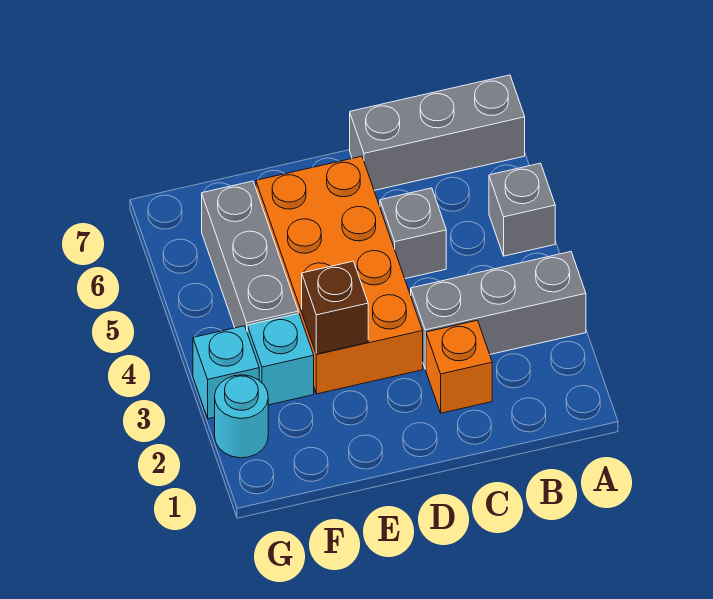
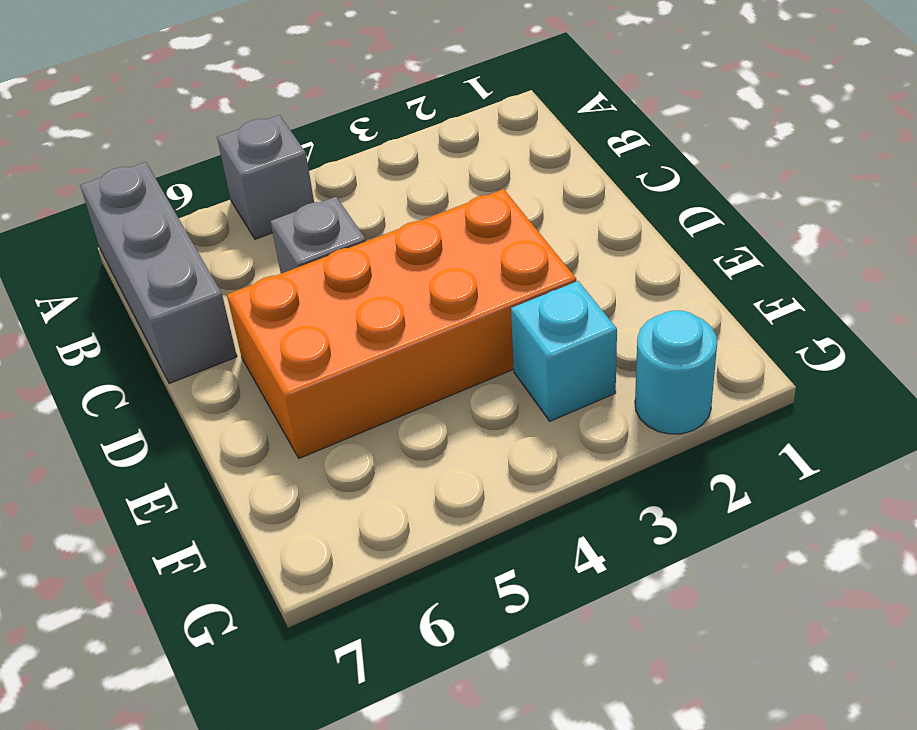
none -> grey brick A3:C3 level 1
none -> orange brick C2 level 1

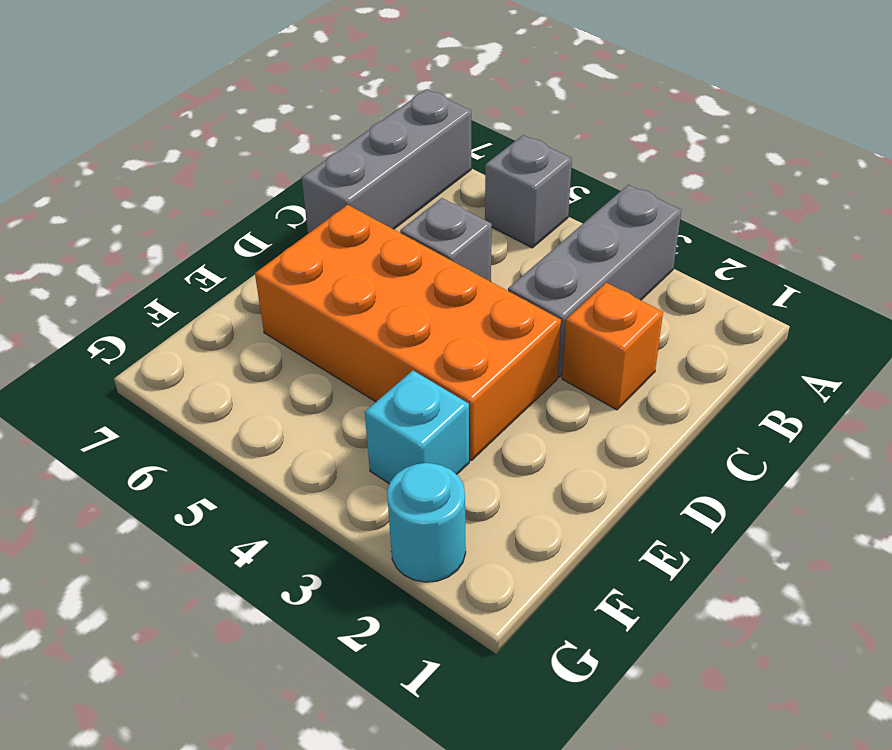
none -> grey brick F4:F6 level 1
none -> cyan brick G3 level 1

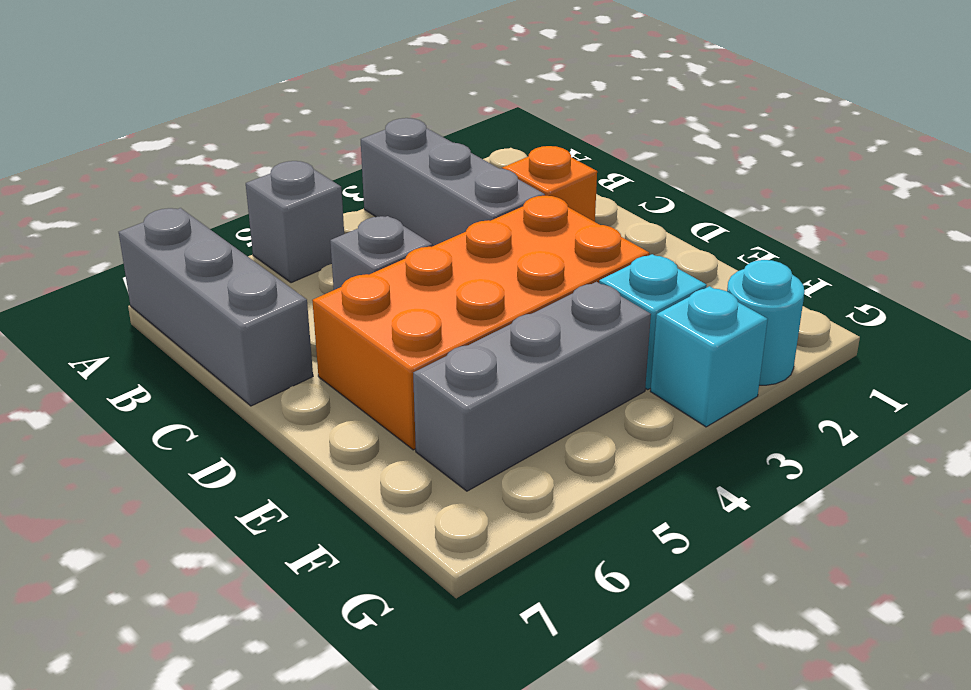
none -> brown brick E3 level 2

